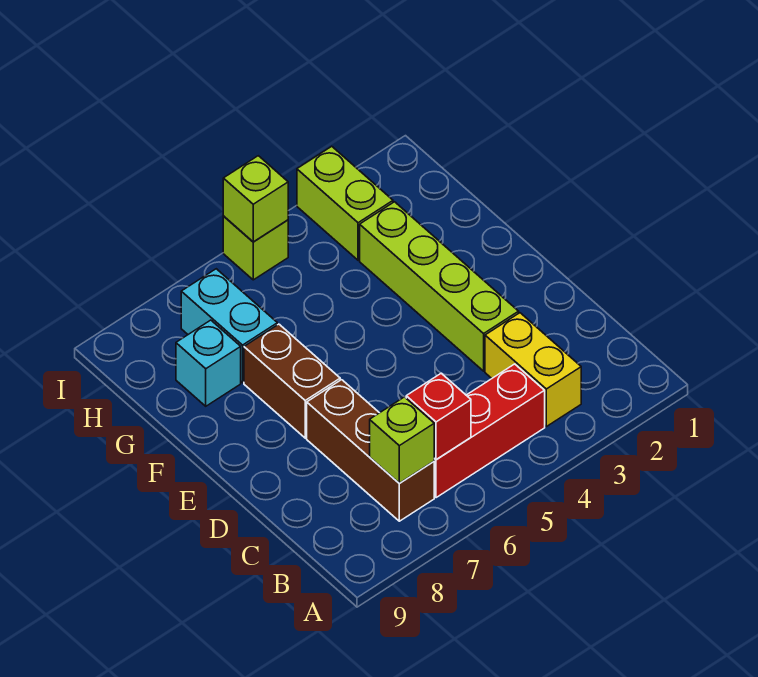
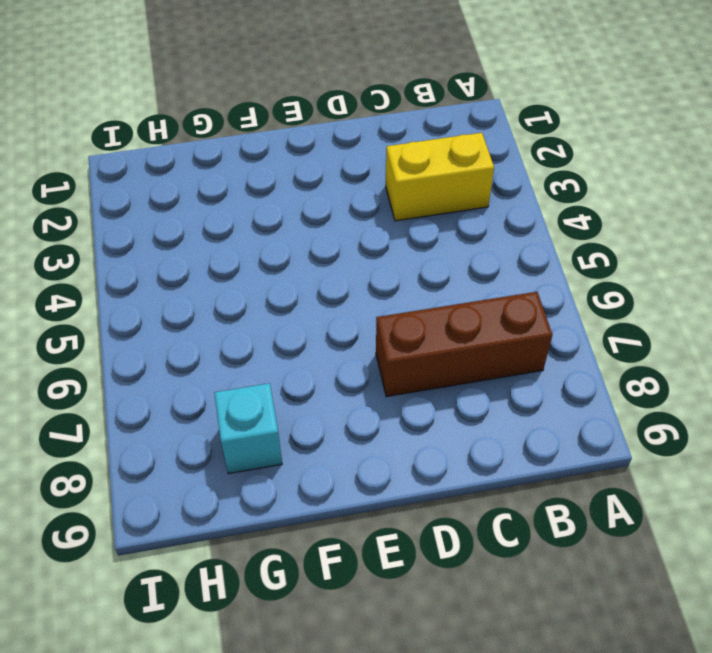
none -> red brick B4:B6 level 1
none -> lime brick D3:G3 level 1
none -> brown brick E7:F7 level 1

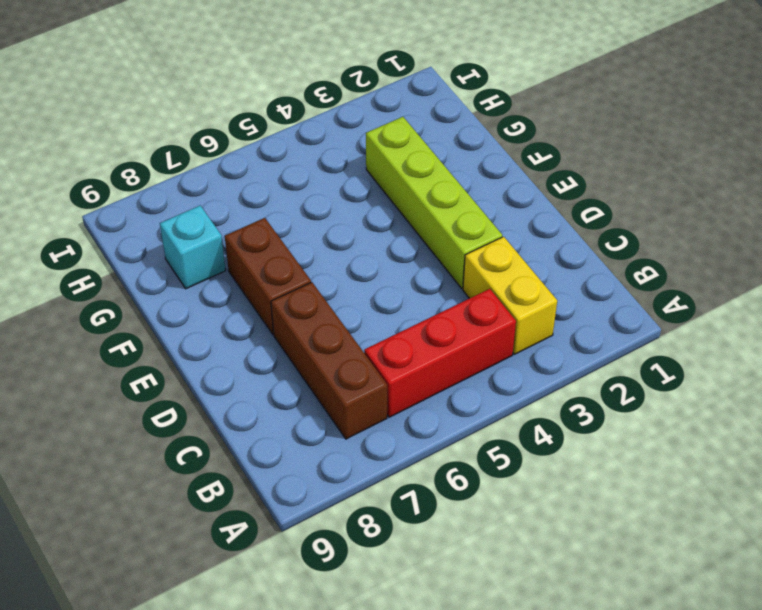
none -> cyan brick G7:H7 level 1
none -> lime brick H3:I3 level 1
none -> lime brick I5 level 1

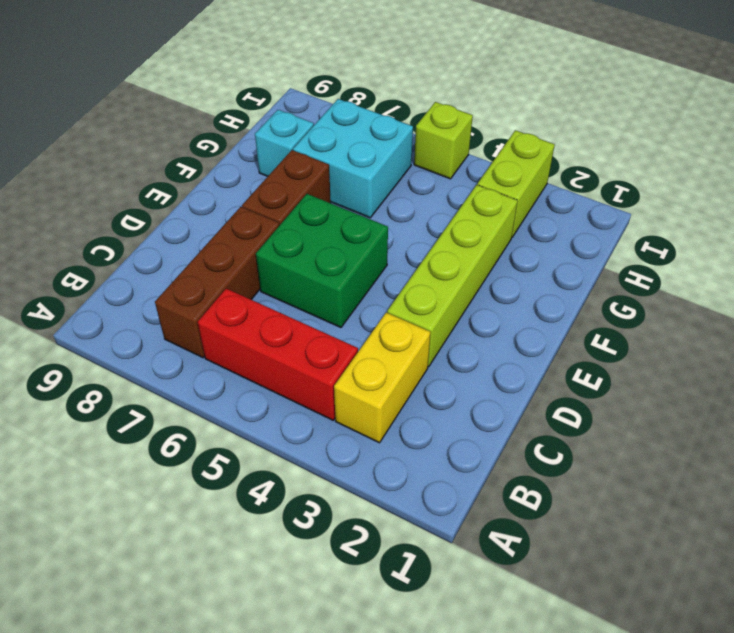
green brick D5:E6 level 1 -> none
cyan brick G6:H7 level 1 -> cyan brick G7:H7 level 1
none -> red brick B6 level 2
none -> lime brick B7 level 2
none -> lime brick I5 level 2

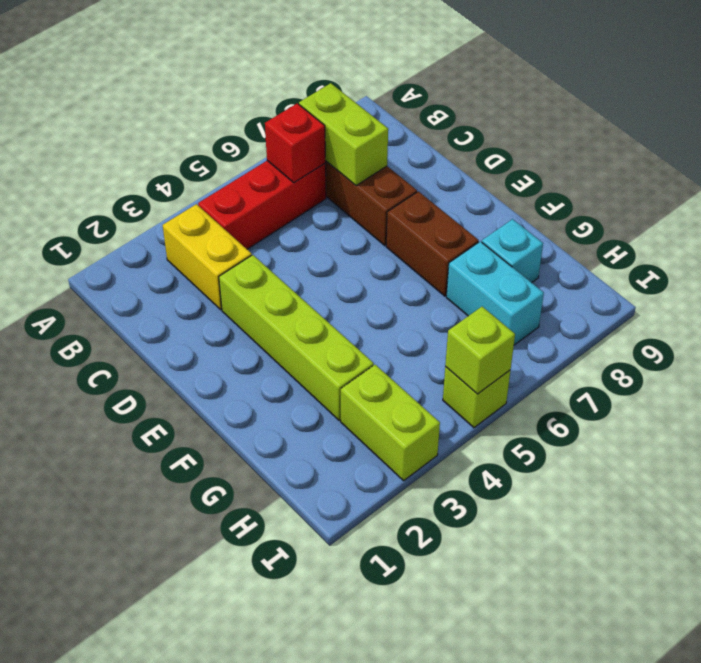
lime brick B7:C7 level 2 -> lime brick B7 level 2

